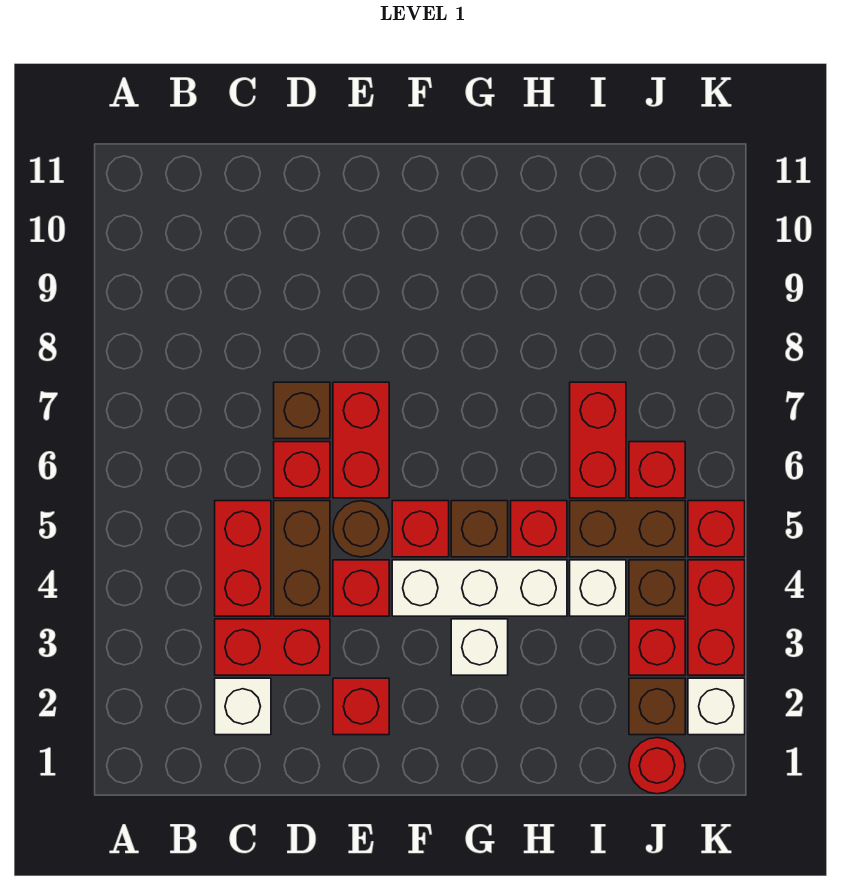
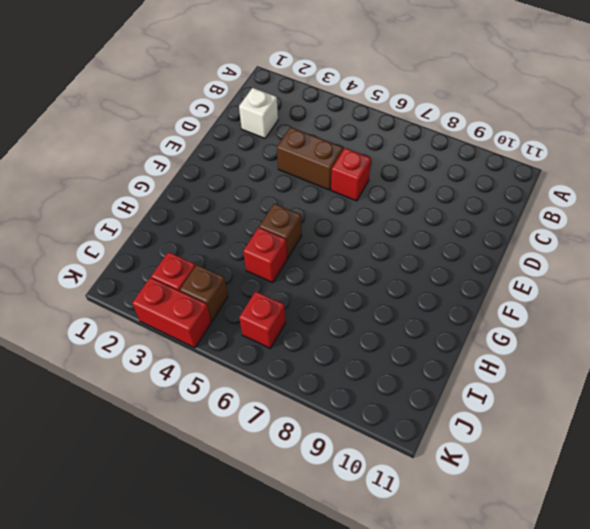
none -> red brick C3:D3 level 1
none -> red brick C4:C5 level 1
none -> brown brick D7 level 1

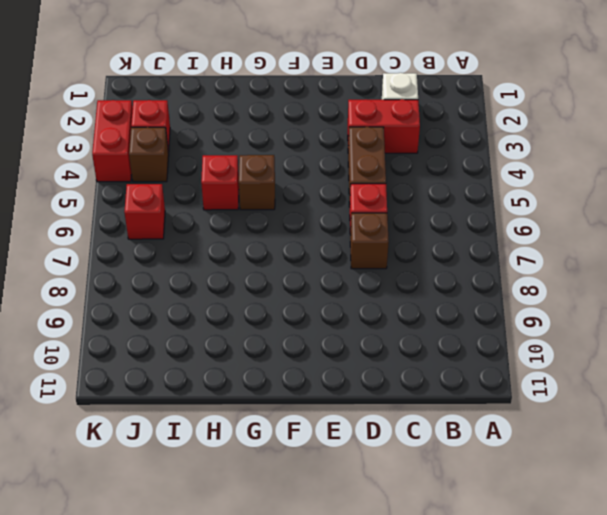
none -> red brick C4:C5 level 1
none -> red brick E2 level 1
none -> red brick E4 level 1

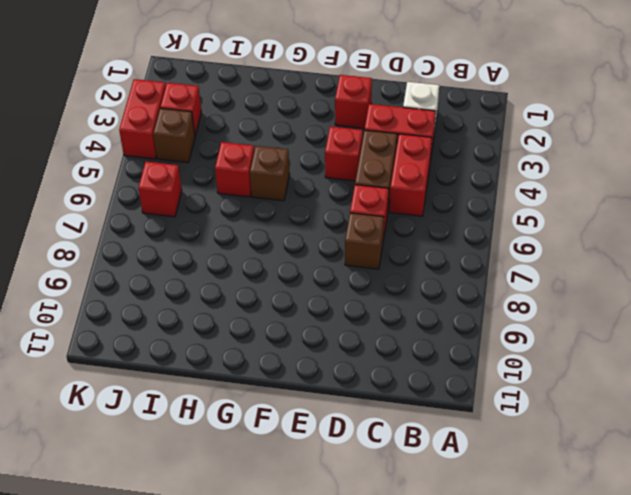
none -> brown round brick E5 level 1
none -> red brick E6:E7 level 1
none -> white brick F4:H4 level 1

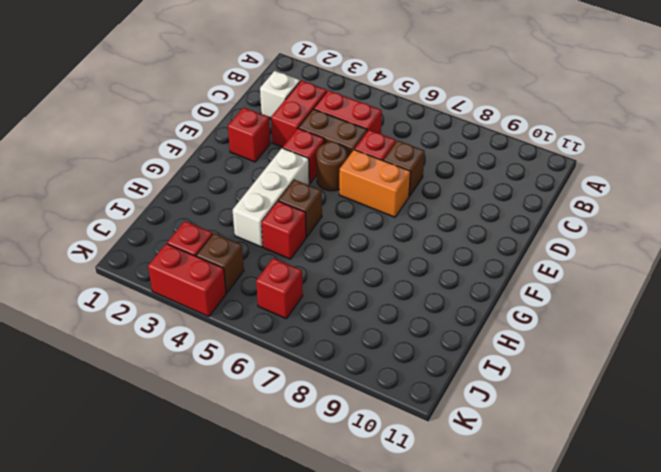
orange brick E6:E7 level 1 -> red brick E6:E7 level 1
none -> red brick F5 level 1
none -> white brick G3 level 1
none -> white brick I4 level 1

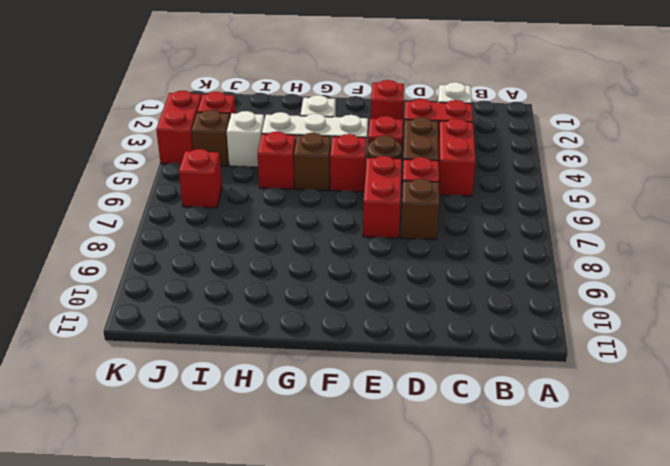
none -> brown brick I5:J5 level 1
none -> red brick I6:I7 level 1
none -> red round brick J1 level 1

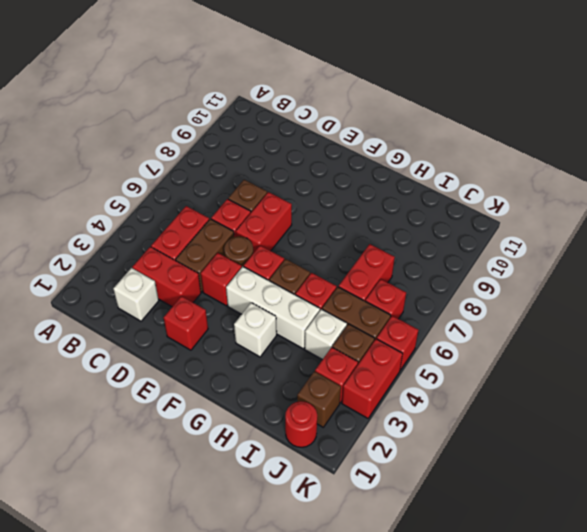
none -> white brick K2 level 1

